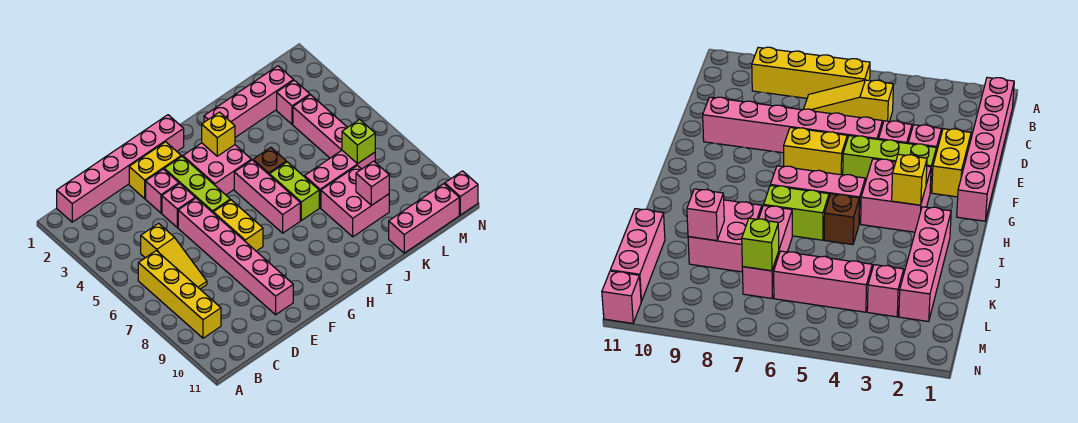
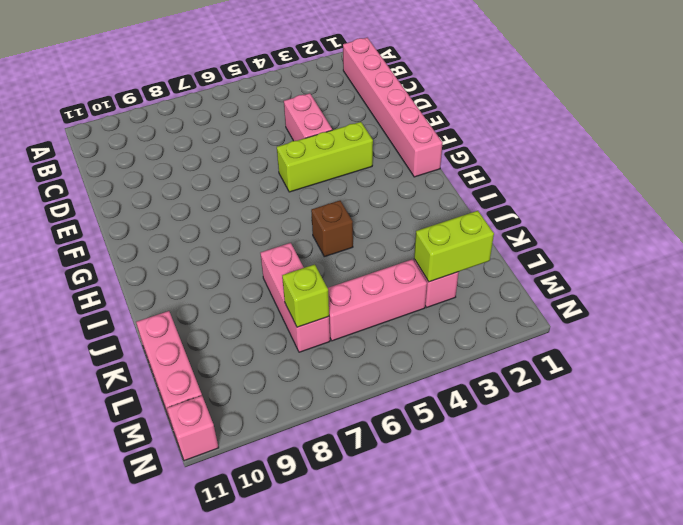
pink brick D4:E4 level 1 -> pink brick E4 level 1
lime brick L2:L3 level 2 -> lime brick I6:I7 level 1
none -> yellow brick B6:B9 level 1
none -> yellow slope C5:C7 level 1 top 5
none -> yellow brick E2:F2 level 1

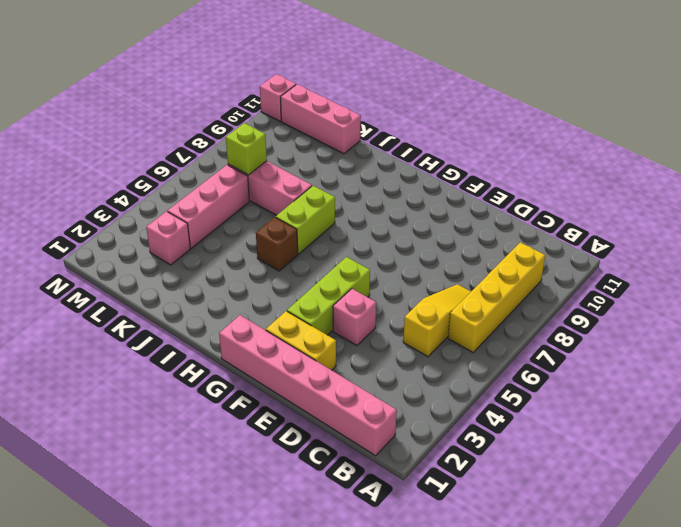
none -> pink brick E3 level 1
none -> pink brick E5:E10 level 1
none -> yellow brick F6:F7 level 1

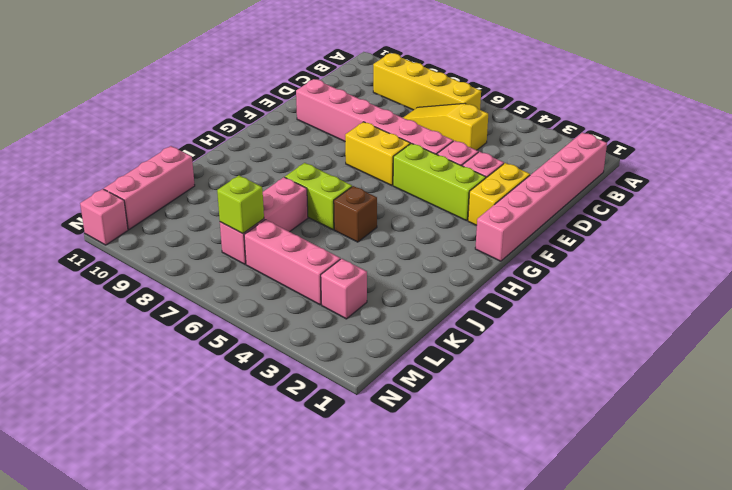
none -> pink brick G3:H4 level 1
none -> pink brick H5:H7 level 1
none -> pink brick I2:L2 level 1

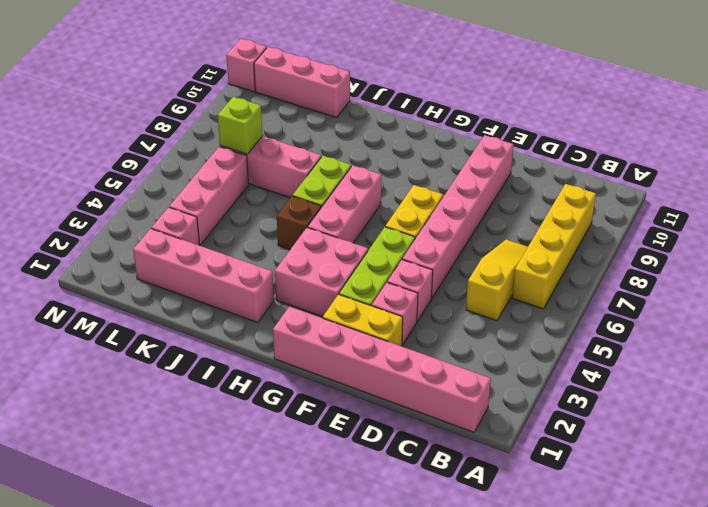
none -> pink brick J8:K9 level 1
none -> yellow brick H3 level 2
none -> pink brick K9 level 2

